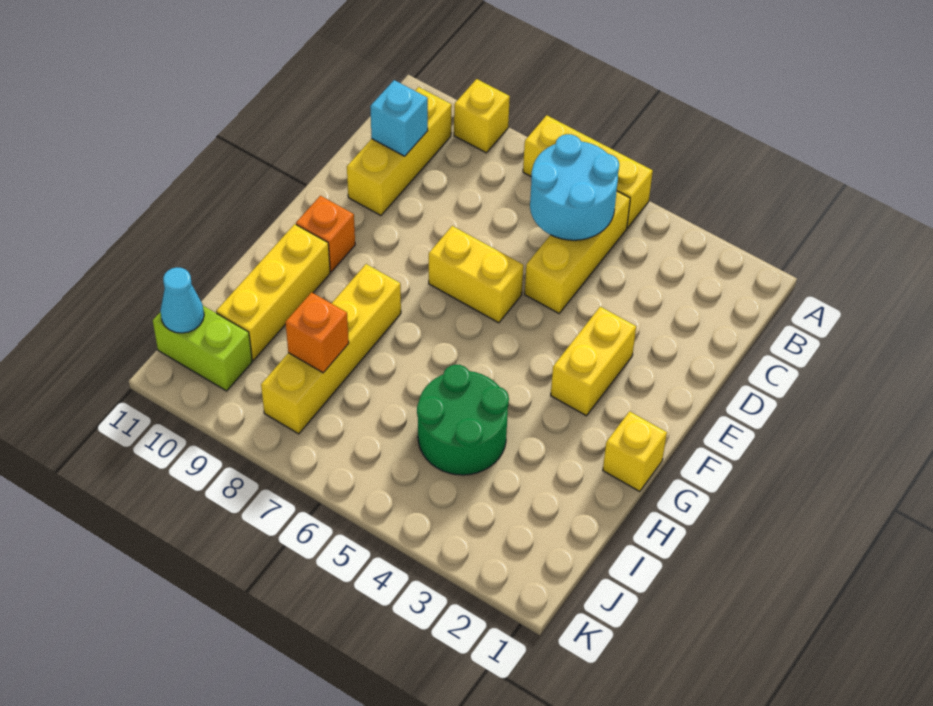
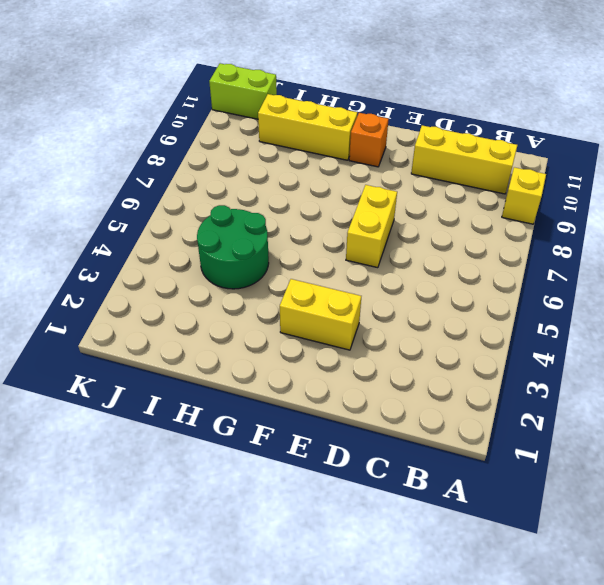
lime brick J11:K11 level 1 -> lime brick J10:J11 level 1
none -> yellow brick A5:A7 level 1
none -> yellow brick B5:D5 level 1
none -> yellow brick G1 level 1

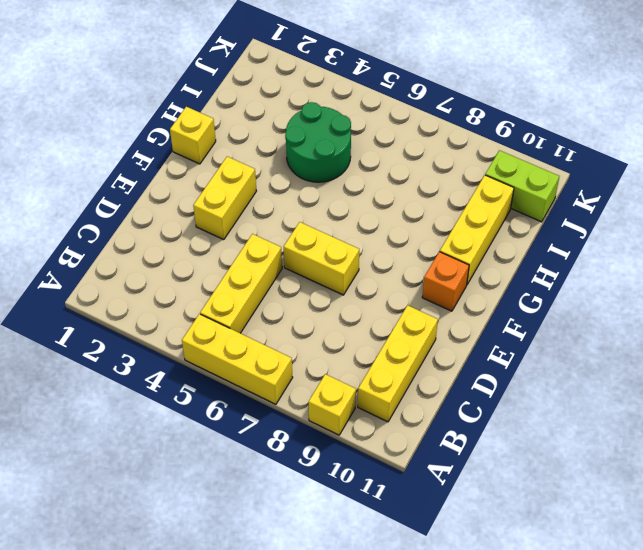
none -> yellow brick G8:J8 level 1
none -> cyan round brick B5:C6 level 2
none -> cyan brick C10 level 2

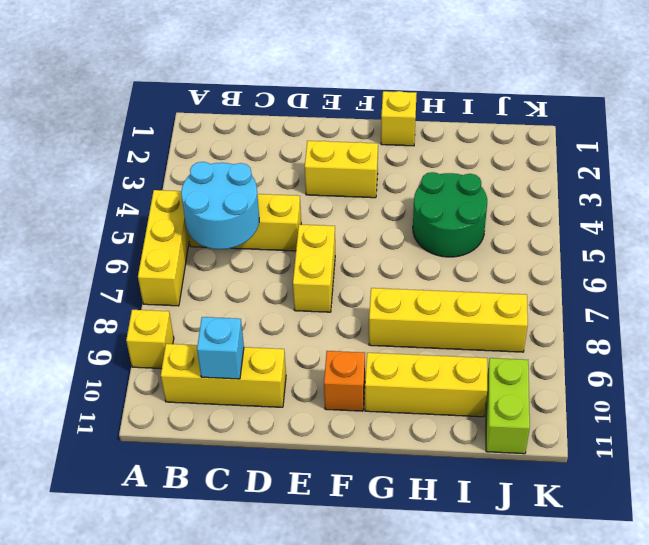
none -> orange brick I8 level 2
none -> cyan cone J11 level 2

